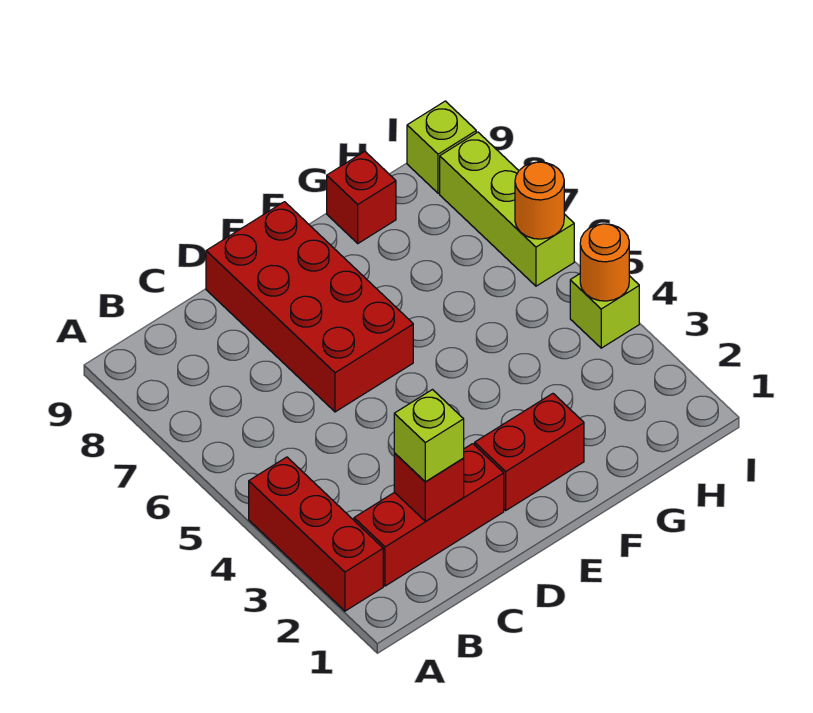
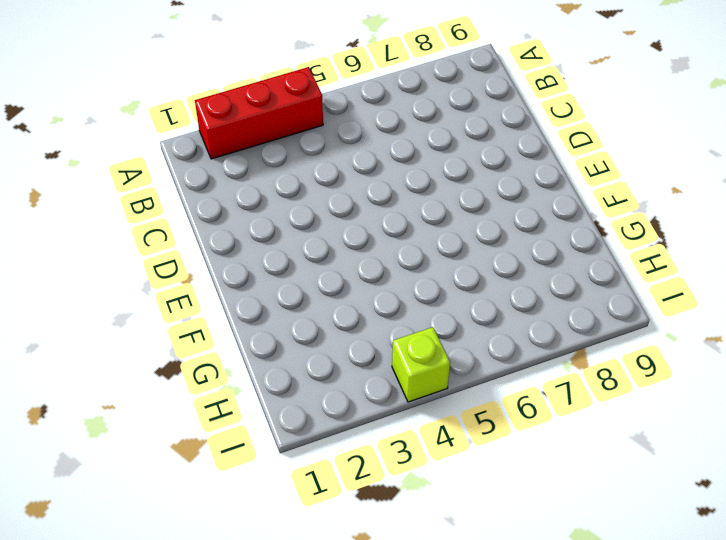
none -> red brick B2:D2 level 1
none -> red brick D6:E9 level 1
none -> red brick E2:F2 level 1

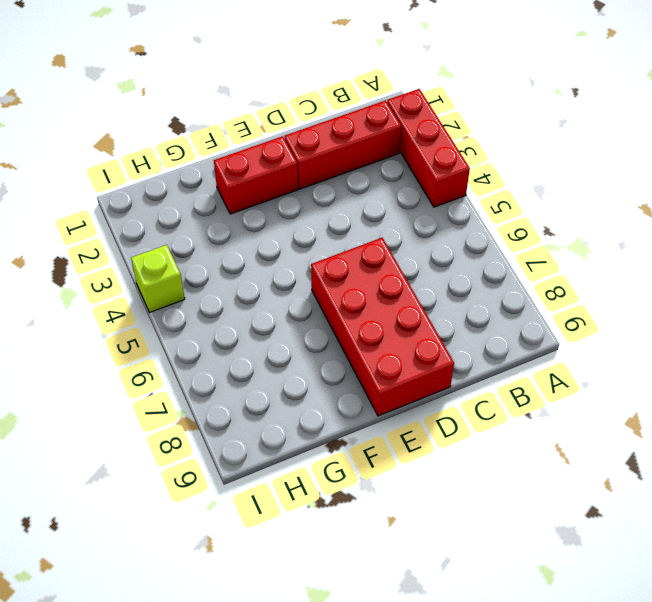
none -> red brick G9 level 1
none -> lime brick I6:I8 level 1
none -> lime brick I9 level 1

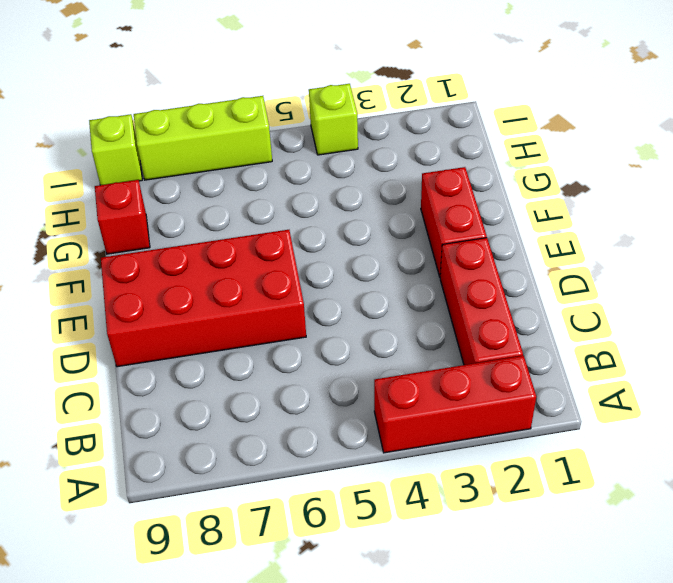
none -> red brick C2 level 2
none -> orange round brick I4 level 2
none -> orange round brick I6 level 2

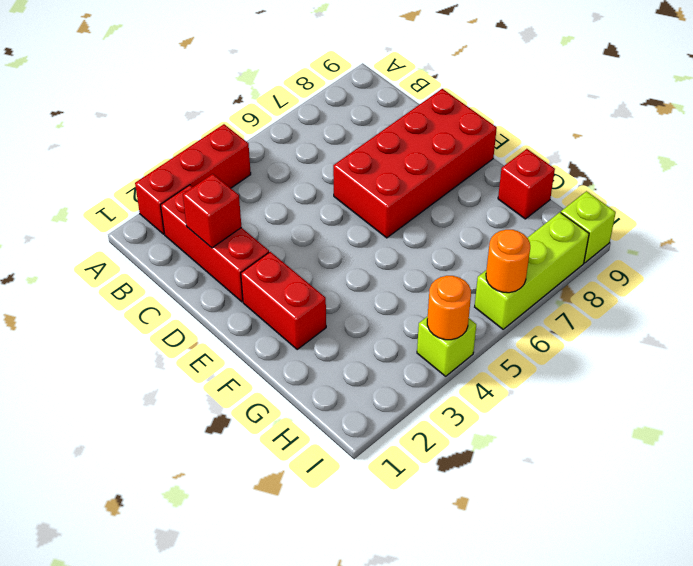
none -> lime brick C2 level 3

